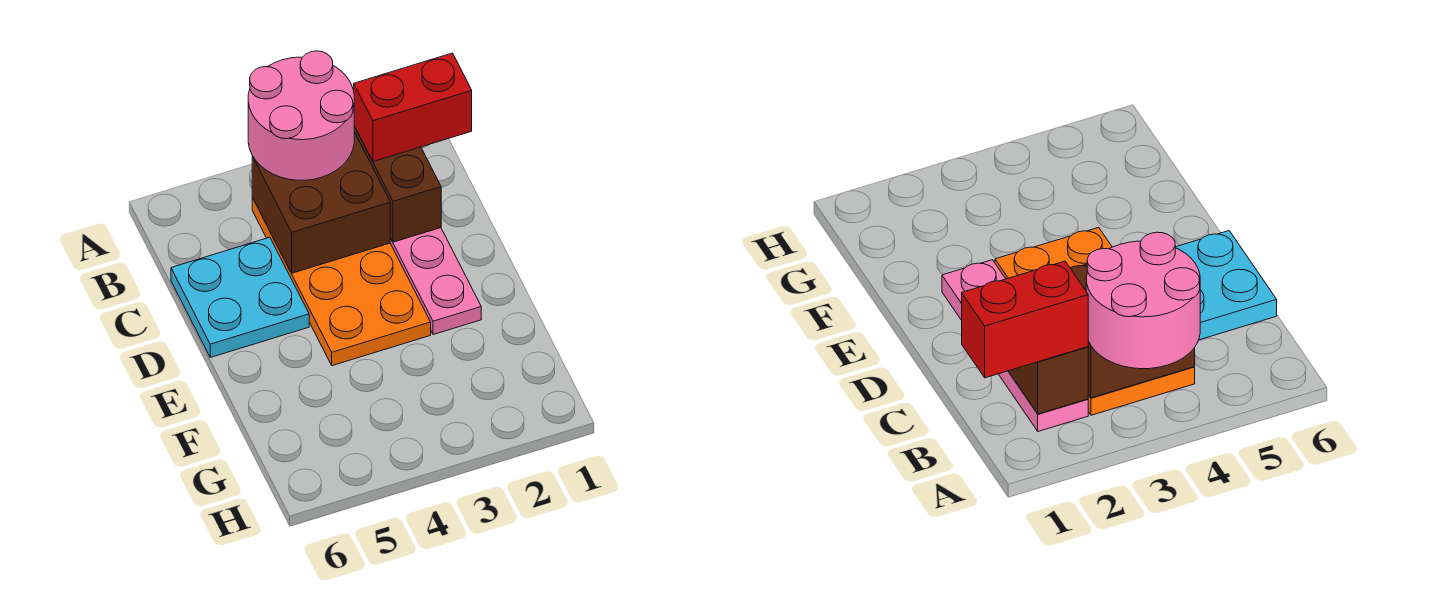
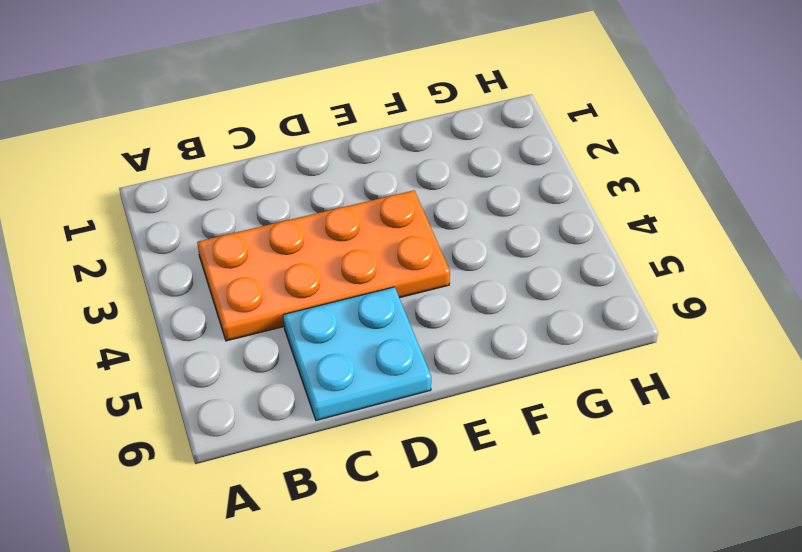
none -> pink plate B2:E2 level 1
none -> brown brick B2:C2 level 2

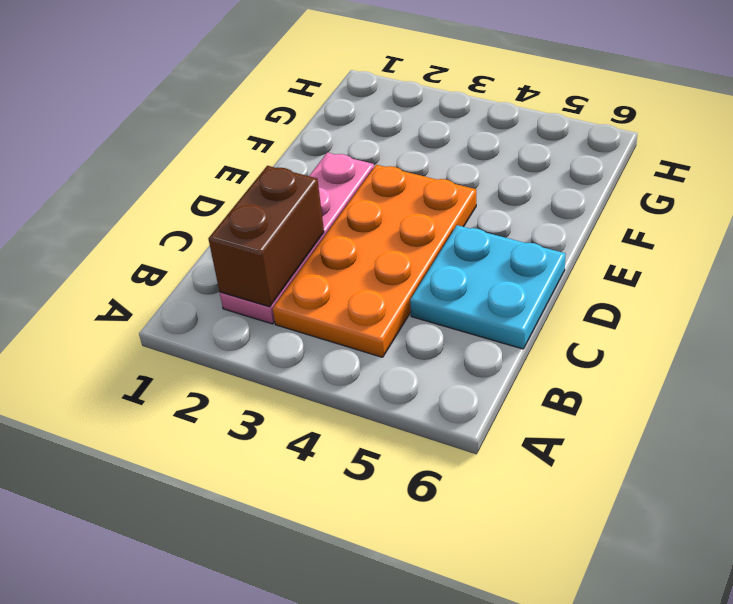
none -> brown brick B3:C4 level 2
none -> pink round brick A3:B4 level 3

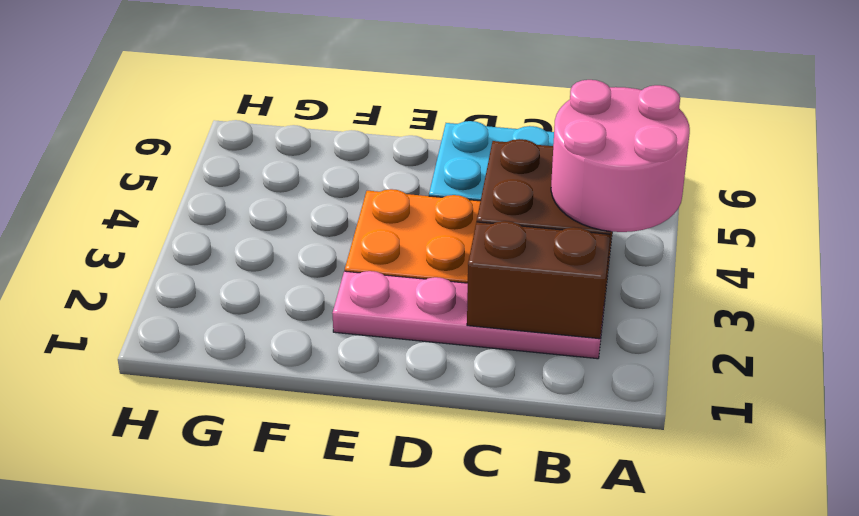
none -> red brick B1:B2 level 3

